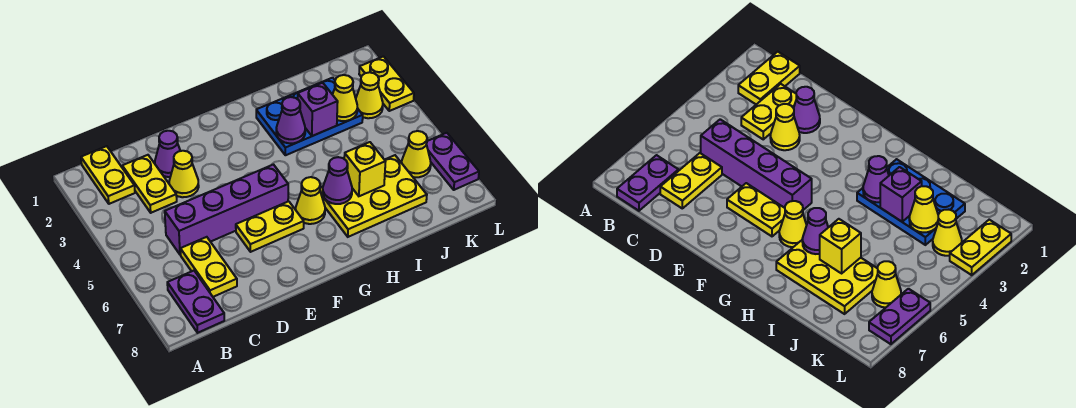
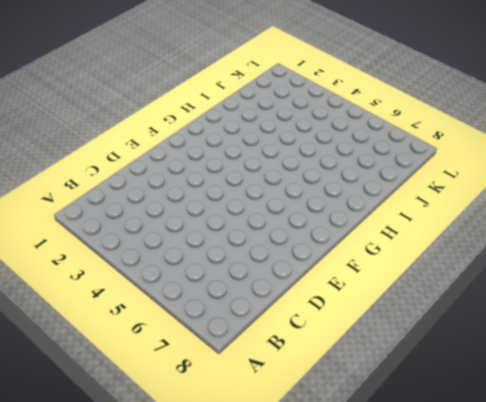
none -> yellow plate B1:B2 level 1
none -> purple plate B7:B8 level 1
none -> yellow plate C2:C3 level 1

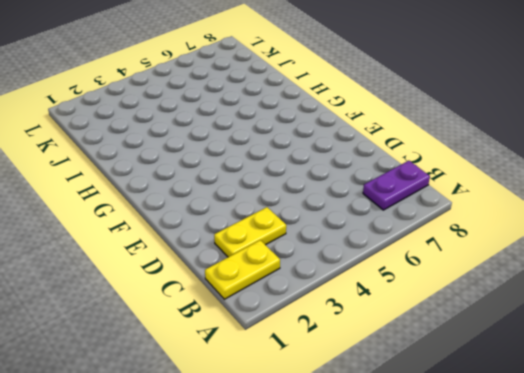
none -> purple brick C5:F5 level 1
none -> yellow plate C6:C7 level 1
none -> purple cone D2 level 1

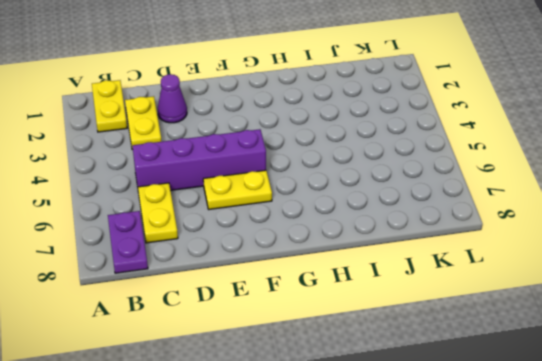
none -> yellow cone D3 level 1
none -> yellow cone G6 level 1
none -> blue plate H2:J3 level 1

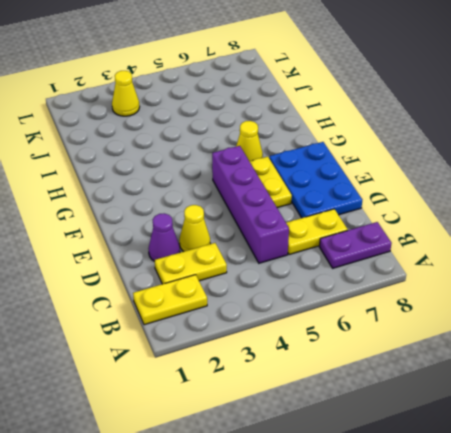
blue plate D7:F8 level 1 -> blue plate H2:J3 level 1
none -> yellow plate H6:J7 level 1
none -> yellow cone K6 level 1
none -> yellow plate L2:L3 level 1

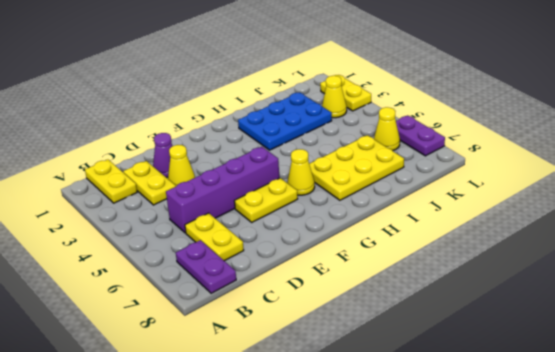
none -> purple cone H3 level 2
none -> purple cone H6 level 2
none -> purple brick I3 level 2

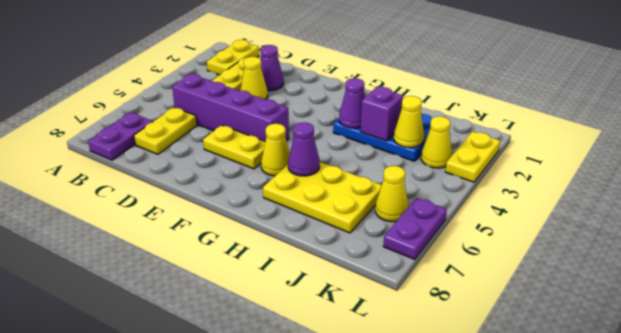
none -> yellow brick I6 level 2

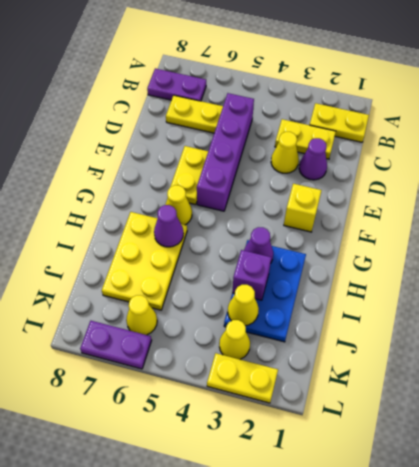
yellow brick F2 level 1 -> yellow brick I6 level 2

